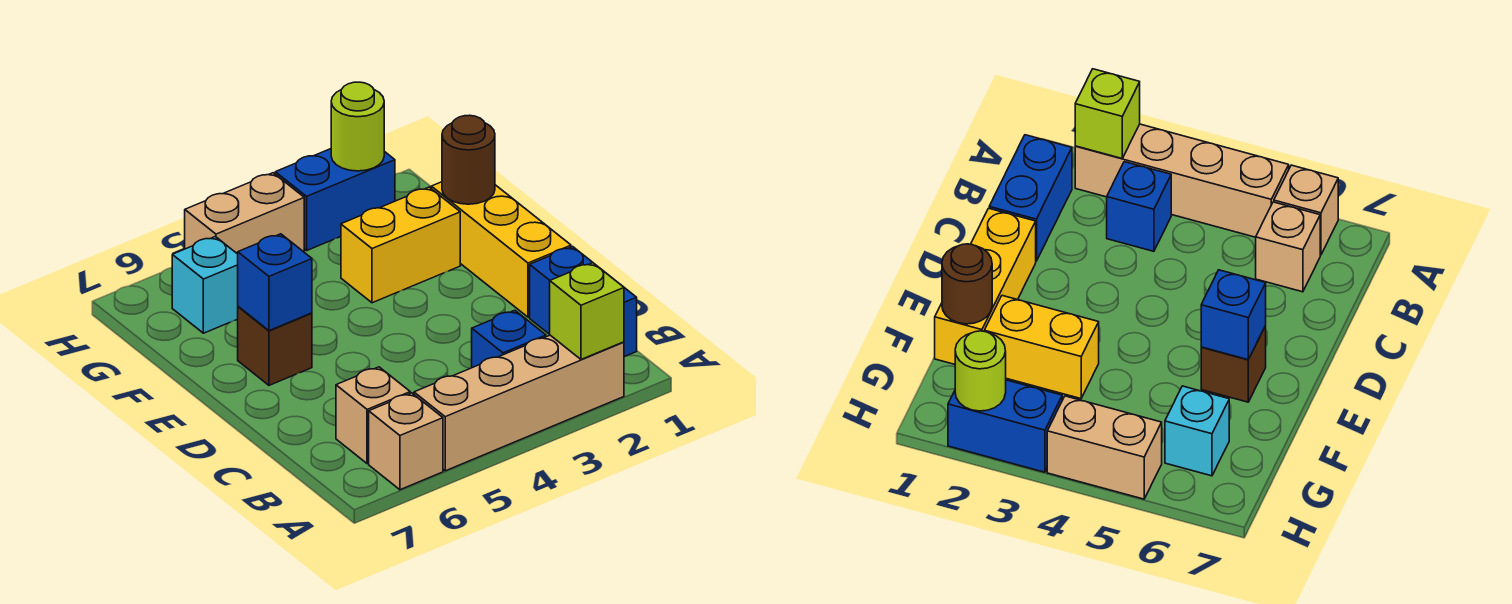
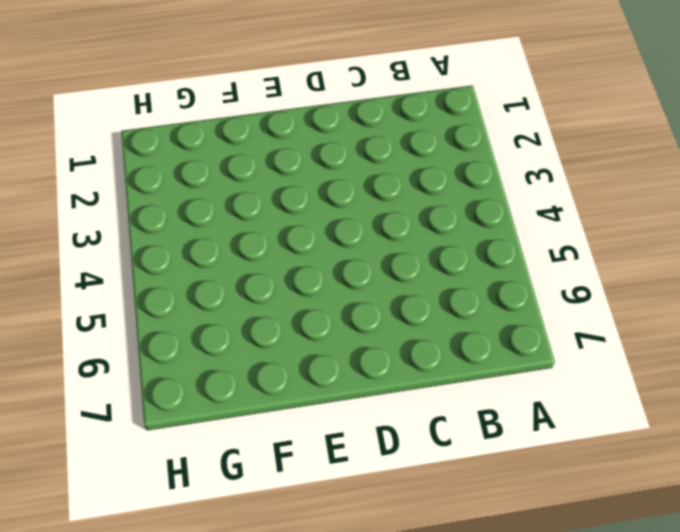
none -> tan brick A2:A5 level 1
none -> tan brick A6 level 1
none -> blue brick B1:C1 level 1

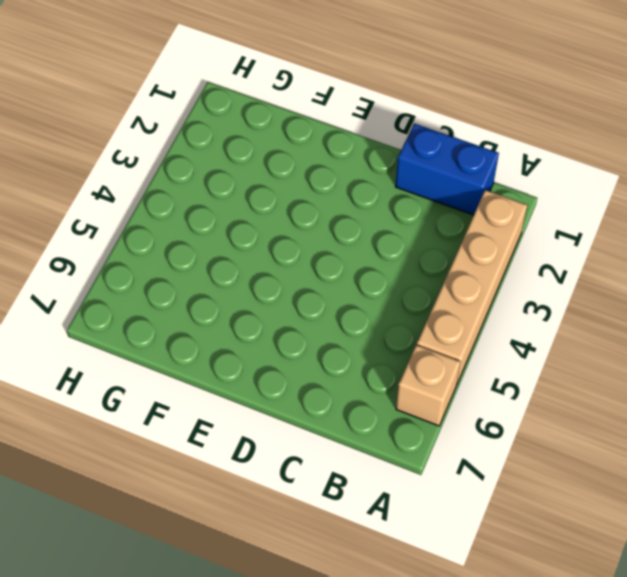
none -> blue brick B3 level 1
none -> tan brick B6 level 1
none -> yellow brick D1:F1 level 1

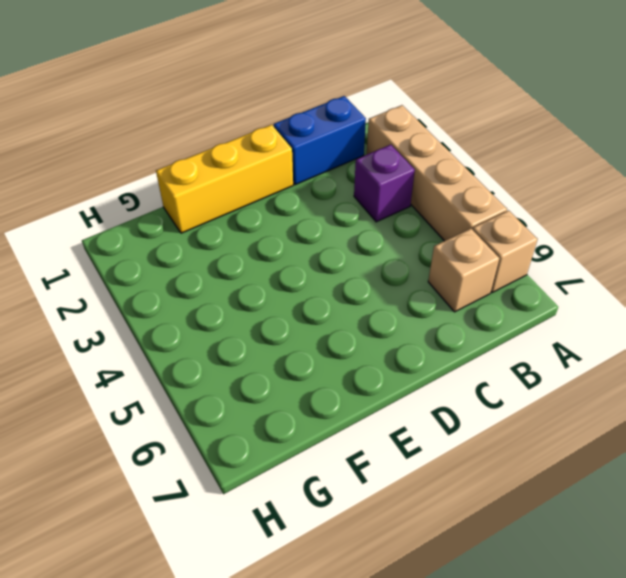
purple brick B3 level 1 -> blue brick B3 level 1
none -> brown brick E6 level 1
none -> yellow brick F2:F3 level 1
none -> cyan brick G6 level 1

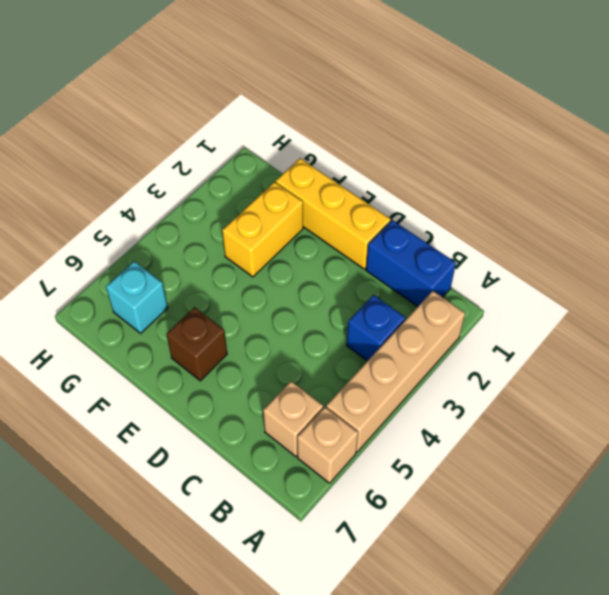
none -> blue brick H2:H3 level 1
none -> tan brick H4:H5 level 1
none -> lime brick A2 level 2

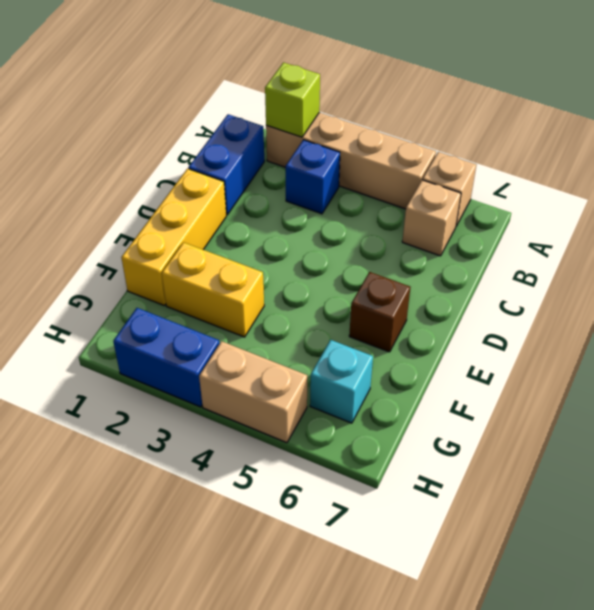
none -> blue brick E6 level 2
none -> brown round brick F1 level 2
none -> lime round brick H2 level 2

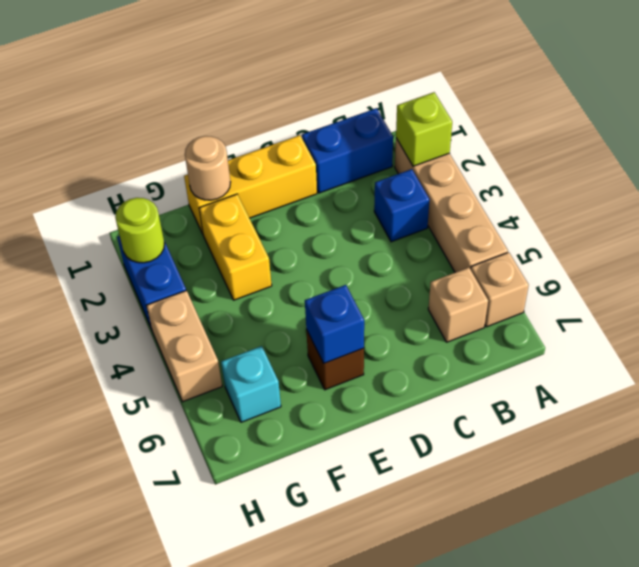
tan round brick F1 level 2 -> brown round brick F1 level 2

